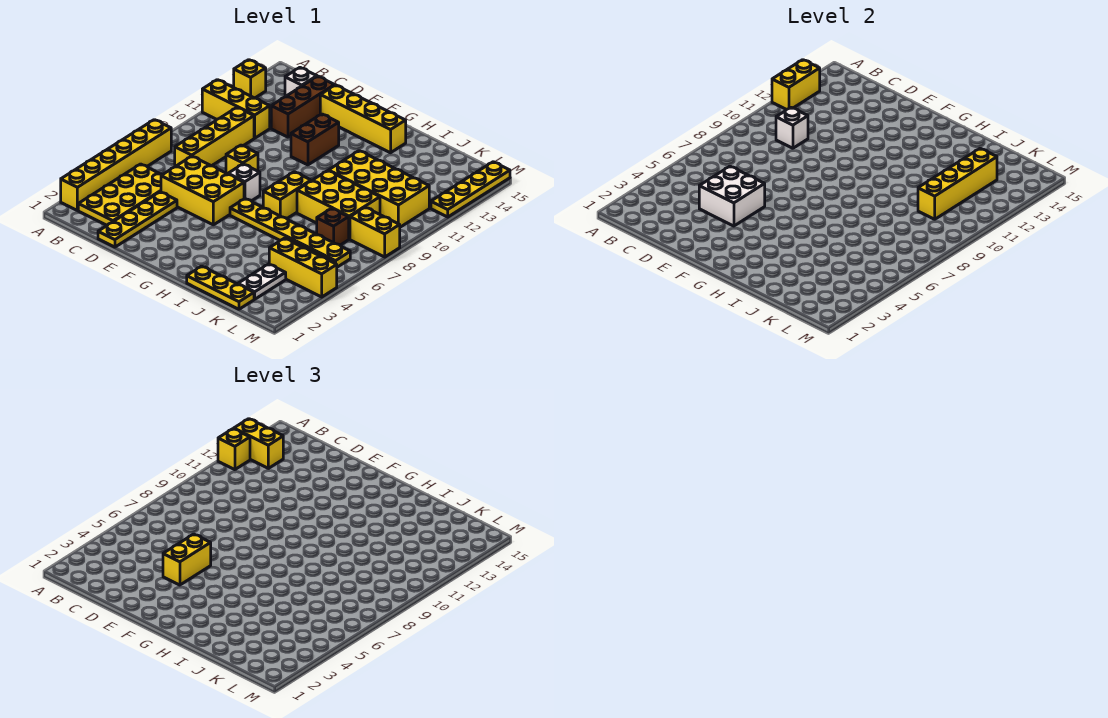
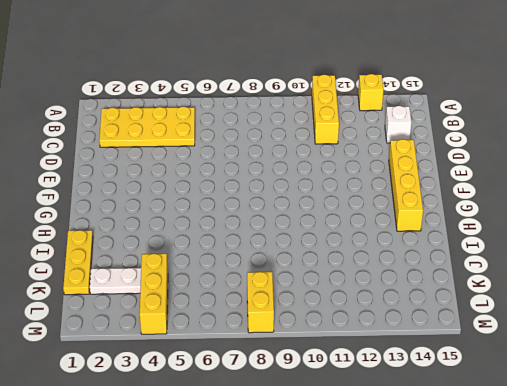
none -> yellow brick A2:A7 level 1
none -> yellow brick C7:C10 level 1
none -> yellow plate D1:D4 level 1
none -> yellow brick D5:F6 level 1

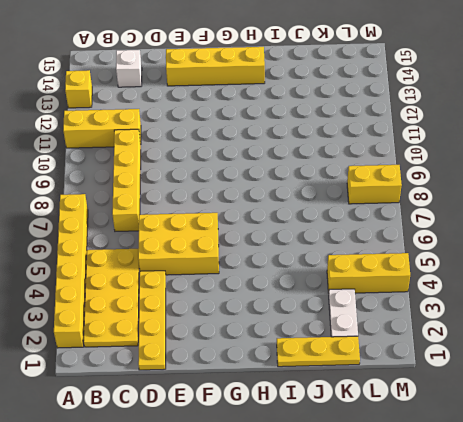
none -> brown brick D12:D14 level 1
none -> yellow brick E8 level 1
none -> white brick F7 level 1
none -> brown brick F11:F12 level 1

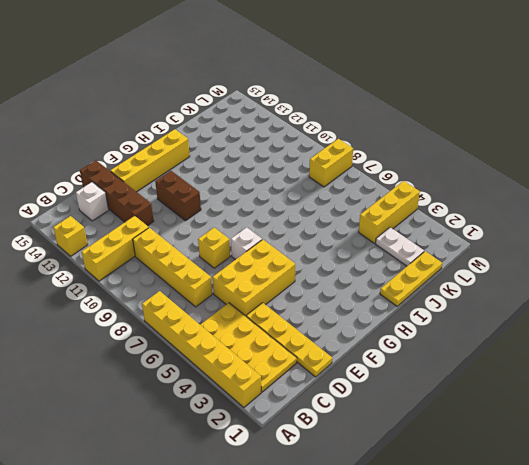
brown brick D12:D15 level 1 -> brown brick D12:D14 level 1
none -> yellow plate G6:L6 level 1
none -> yellow brick H7:H8 level 1
none -> yellow brick I8:K9 level 1
none -> yellow brick I10:L11 level 1

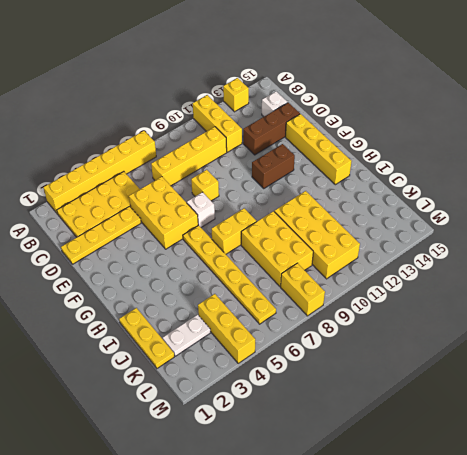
none -> brown brick K7 level 1
none -> yellow plate M12:M15 level 1
none -> yellow brick A12:A13 level 2
none -> white brick C10 level 2

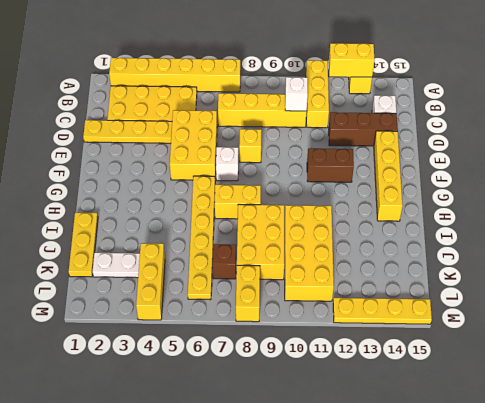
none -> white brick D4:E5 level 2
none -> yellow brick K10:K13 level 2
none -> yellow brick A12 level 3
none -> yellow brick A13:B13 level 3

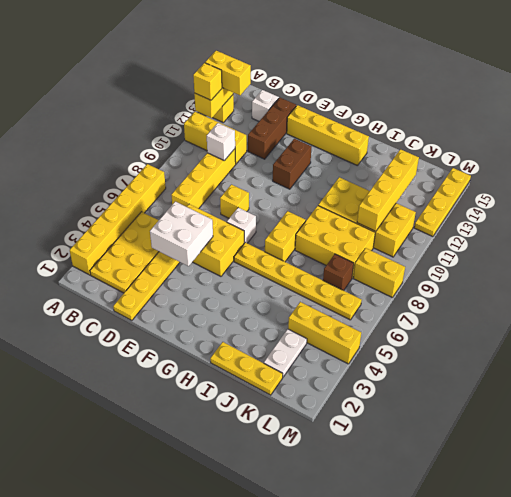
none -> yellow brick E4:E5 level 3

